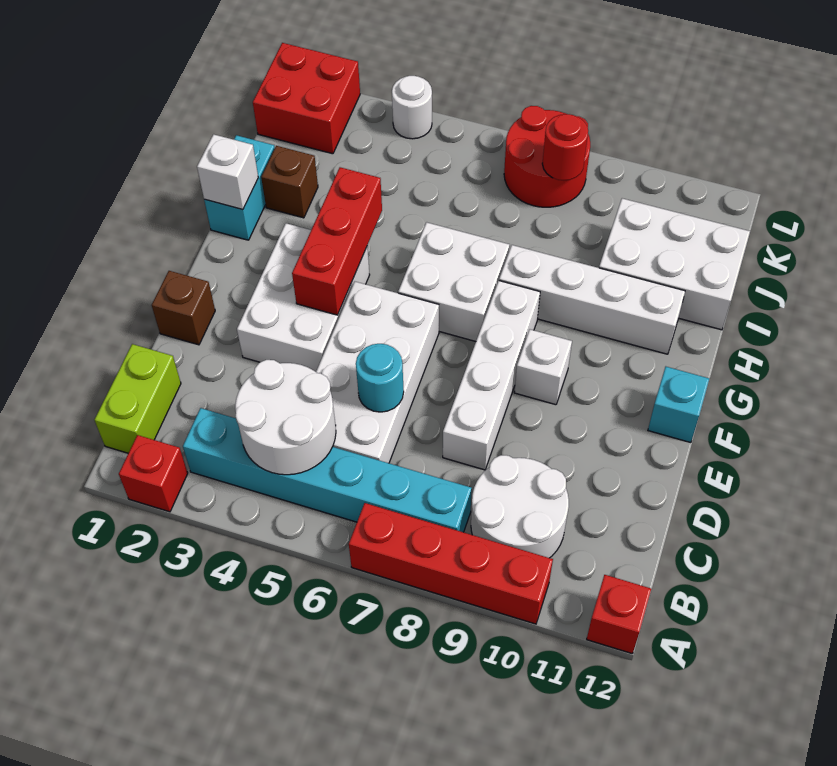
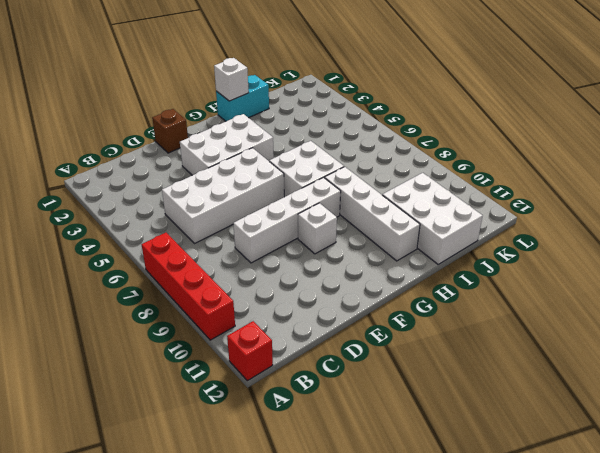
none -> red brick A2 level 1
none -> lime brick B1:C1 level 1
none -> cyan brick B3:B8 level 1

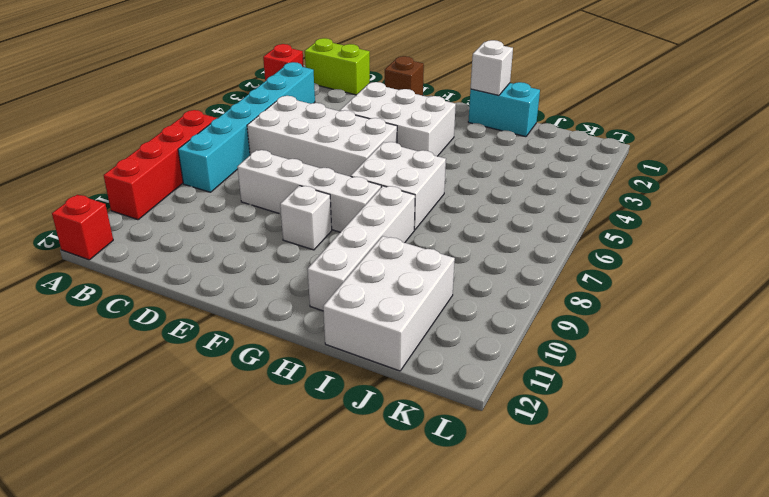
none -> white round brick B9:C10 level 1
none -> cyan brick F12 level 1
none -> brown brick I2 level 1

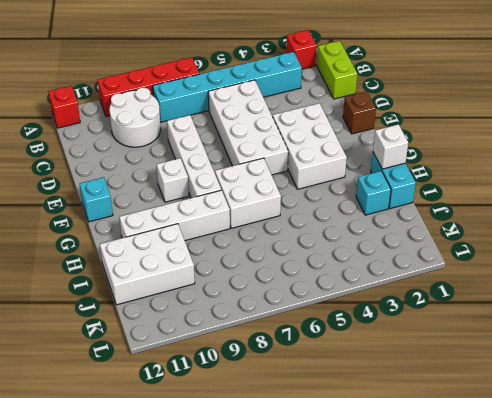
cyan brick I2 level 1 -> brown brick I2 level 1
none -> red brick K1:L2 level 1
none -> red round brick K7:L8 level 1
none -> white round brick L4 level 1

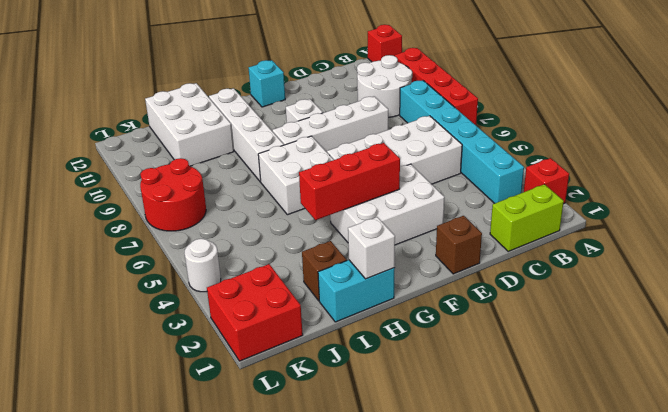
none -> white round brick B4:C5 level 2
none -> cyan round brick D6 level 2
none -> red round brick K8 level 2

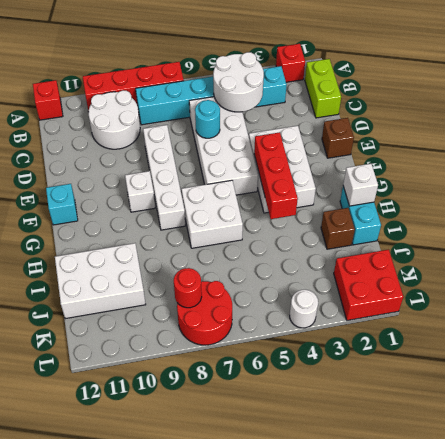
none -> white brick H8:H11 level 1

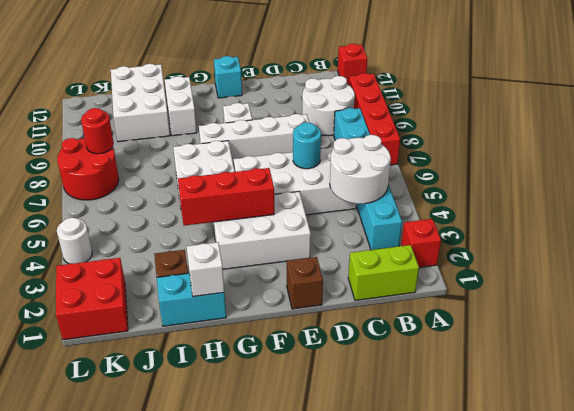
white brick H10:H11 level 1 -> white brick H8:H11 level 1

